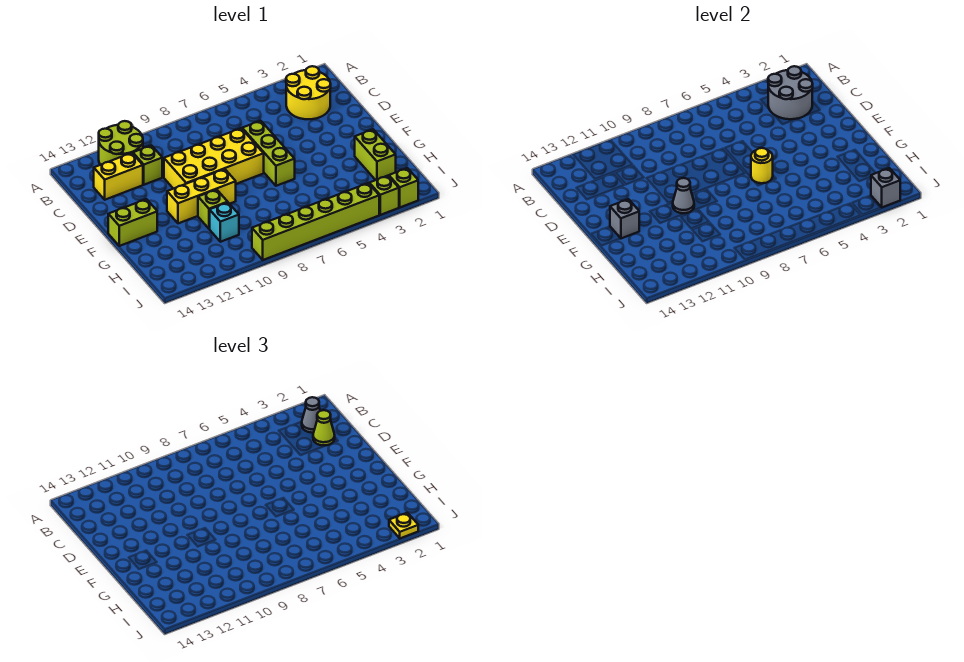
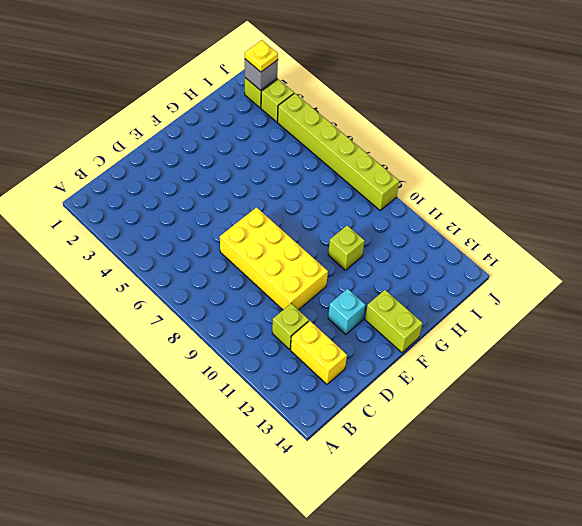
cyan brick E12 level 1 -> cyan brick H10 level 1
none -> lime round brick A11:B12 level 1
none -> yellow round brick B2:C3 level 1
none -> lime brick D6:F6 level 1

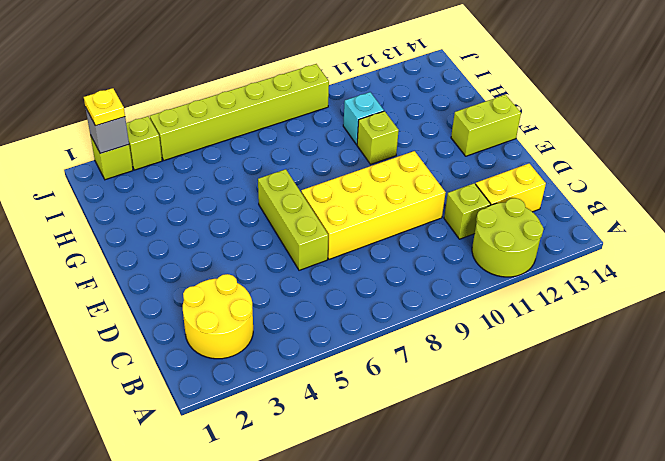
none -> yellow brick F9:F11 level 1
none -> lime brick G2:H2 level 1
none -> grey round brick B2:C3 level 2

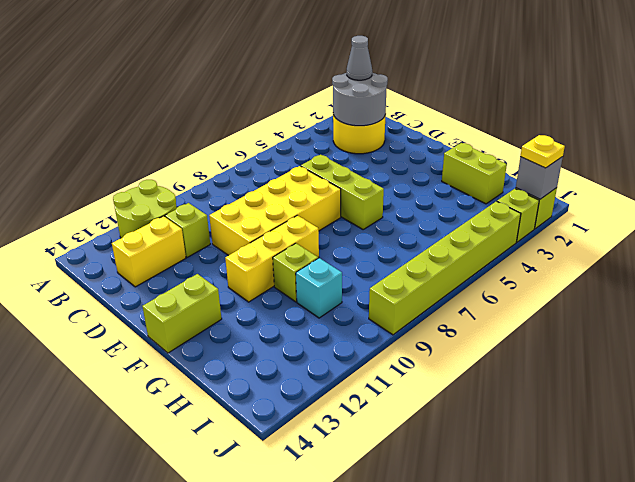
none -> yellow round brick F6 level 2
none -> grey cone F10 level 2
none -> grey brick F13 level 2

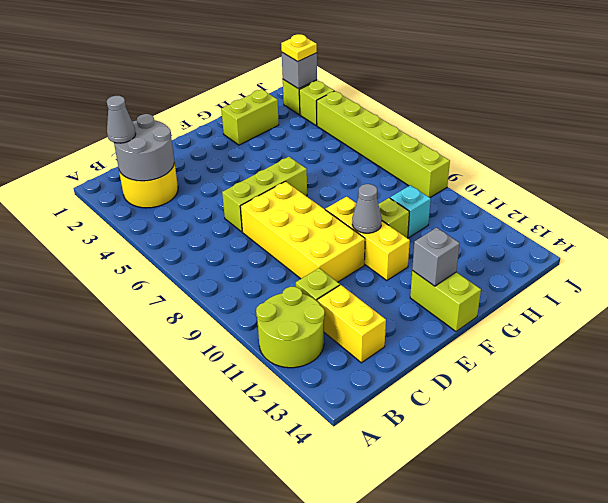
none -> yellow round brick F6 level 2
none -> lime cone C2 level 3

